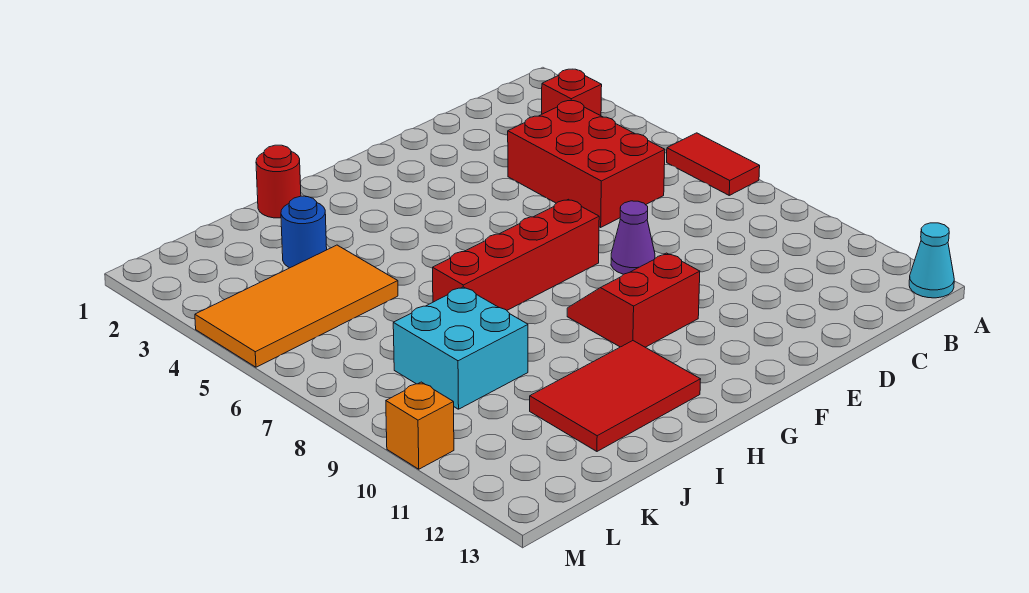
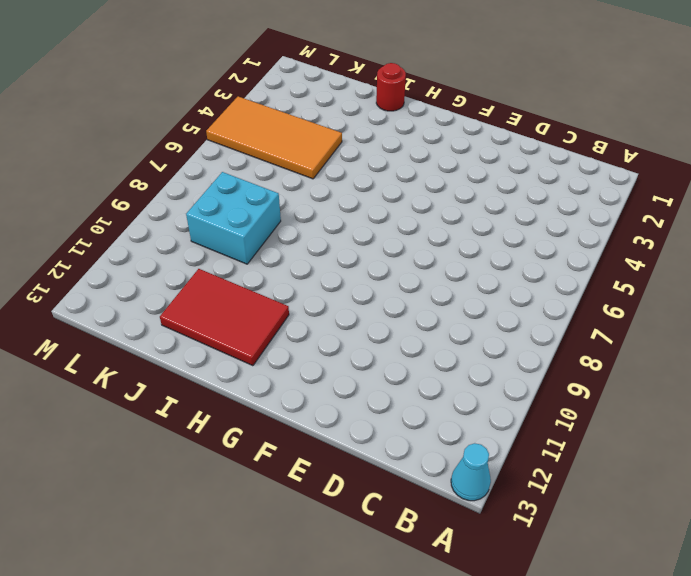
none -> red tile A6:A7 level 1
none -> red brick B3 level 1
none -> red brick C4:D6 level 1

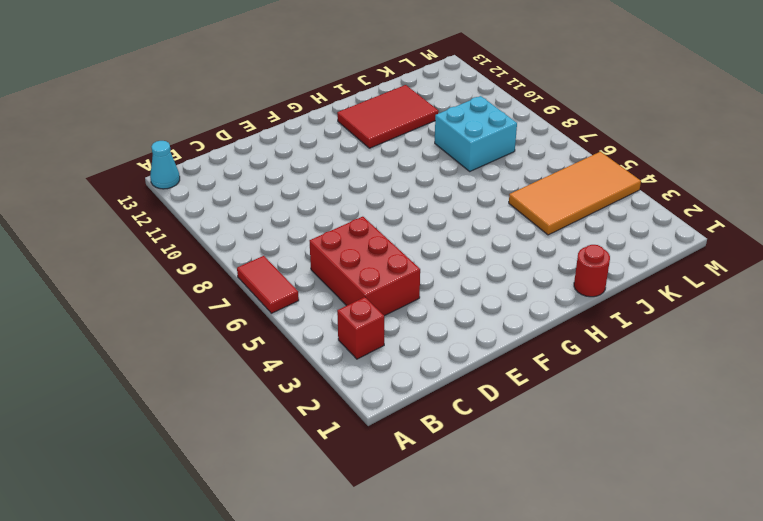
none -> purple cone E8 level 1
none -> red brick F7:I7 level 1
none -> red slope F9:G10 level 1 top 10

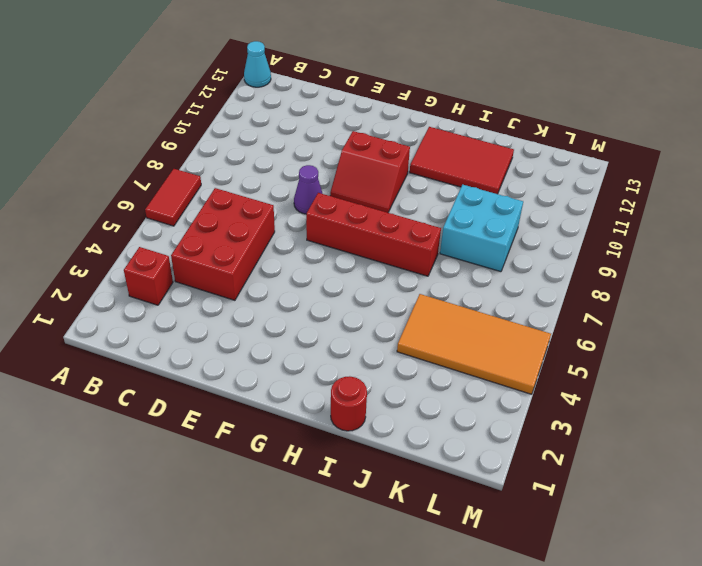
none -> blue round brick J3 level 1
none -> orange brick M10 level 1

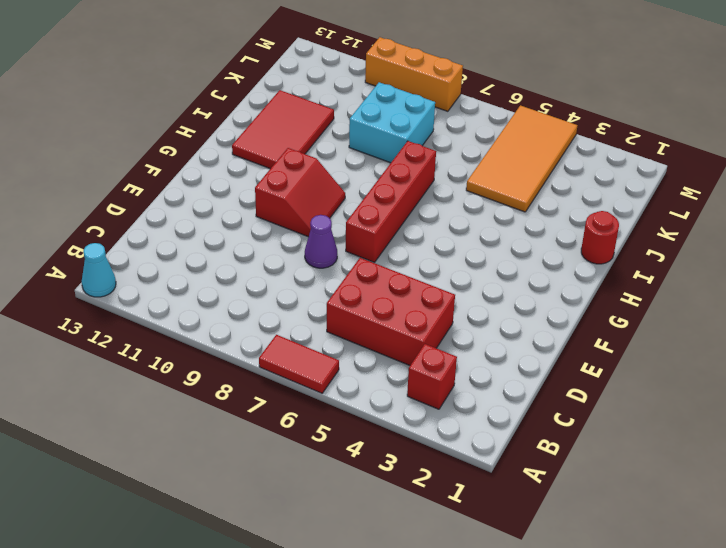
orange brick M8:M10 level 1 -> orange brick M10 level 1
none -> blue round brick J3 level 1

